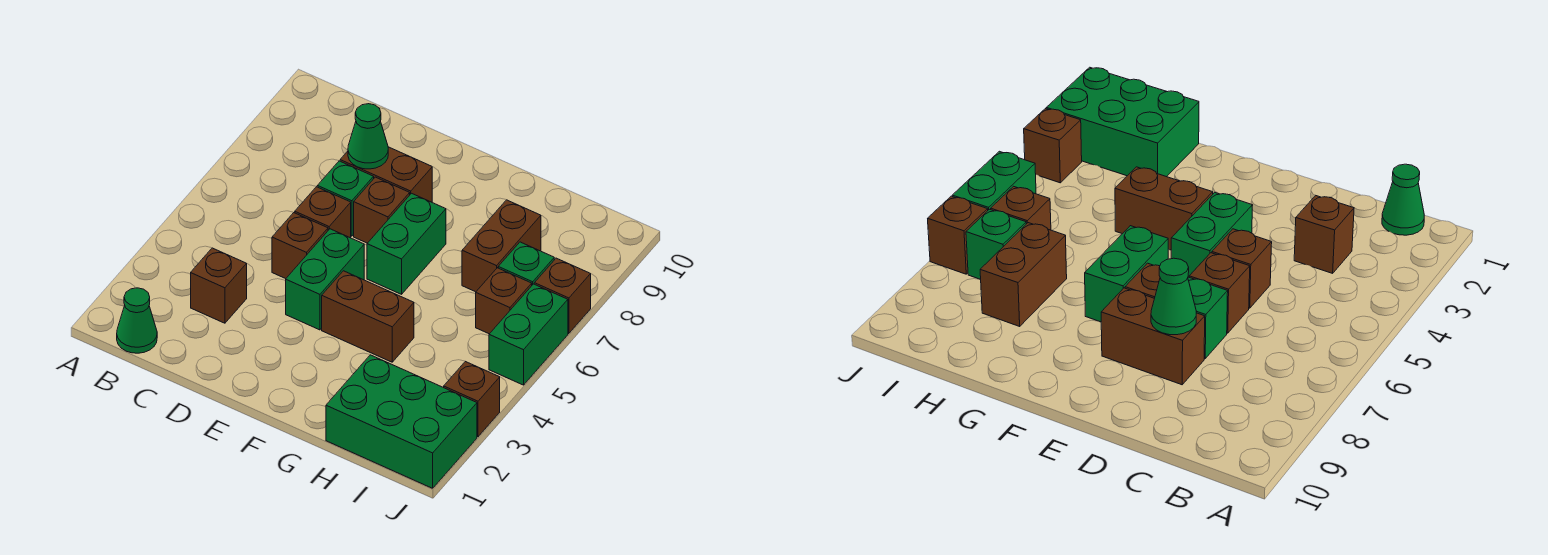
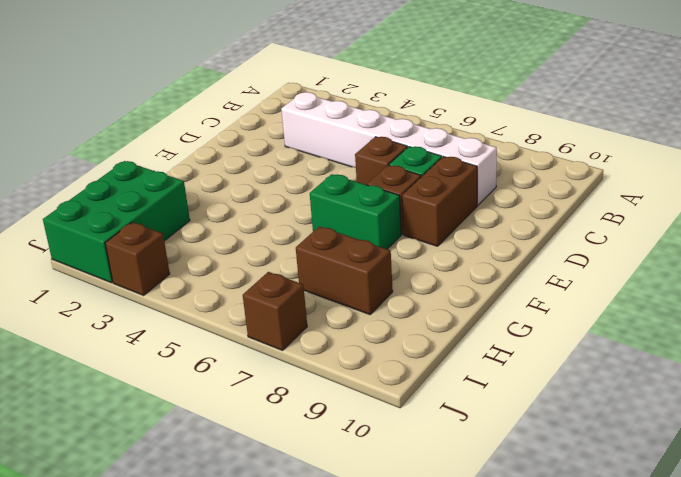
white brick C3:C8 level 1 -> brown brick C3 level 1
none -> green cone B1 level 1
none -> brown brick D5 level 1
none -> green brick E4:E5 level 1

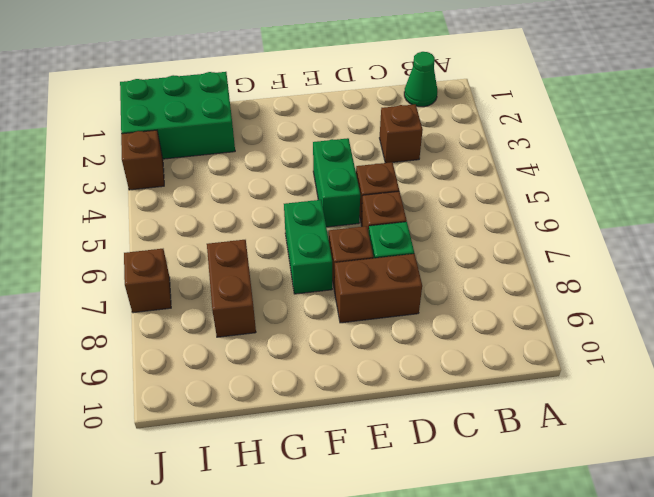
none -> brown brick F4:G4 level 1
none -> brown brick I6 level 1
none -> green brick I7 level 1

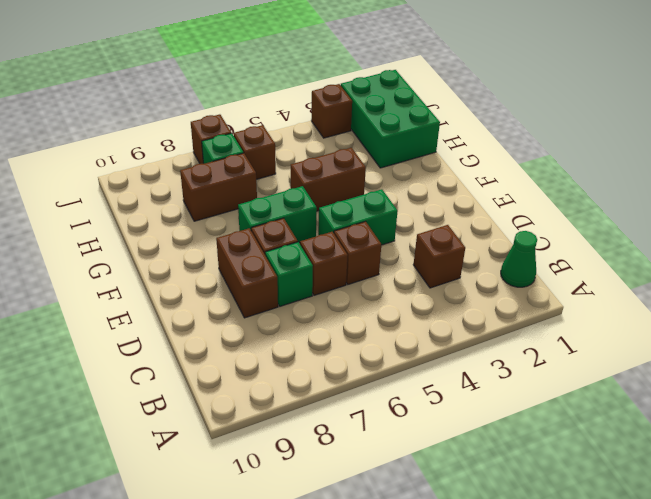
brown brick G4:G5 level 1 -> brown brick F4:G4 level 1
none -> green brick J5:J6 level 1
none -> green cone D8 level 2

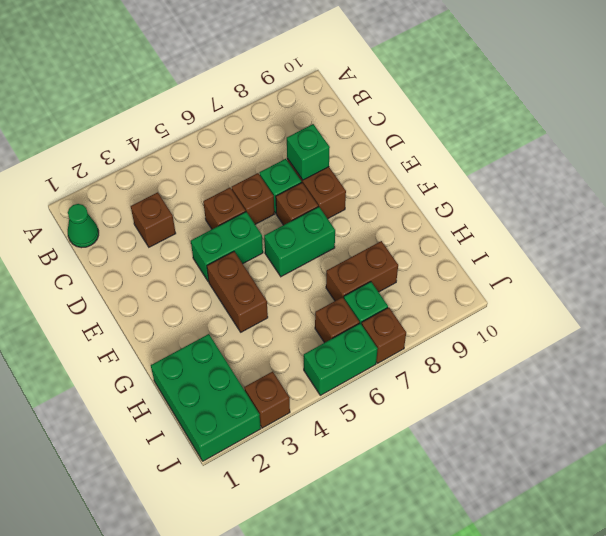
green brick D8 level 2 -> green cone D8 level 2

